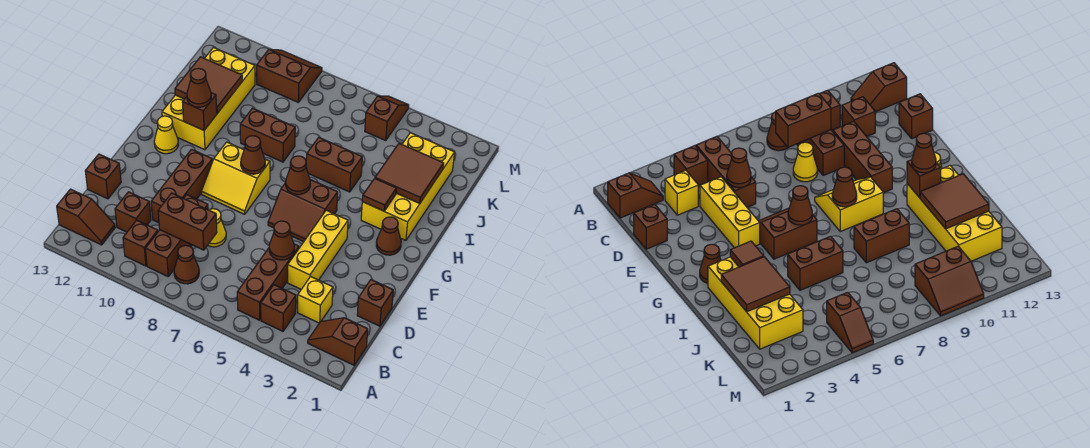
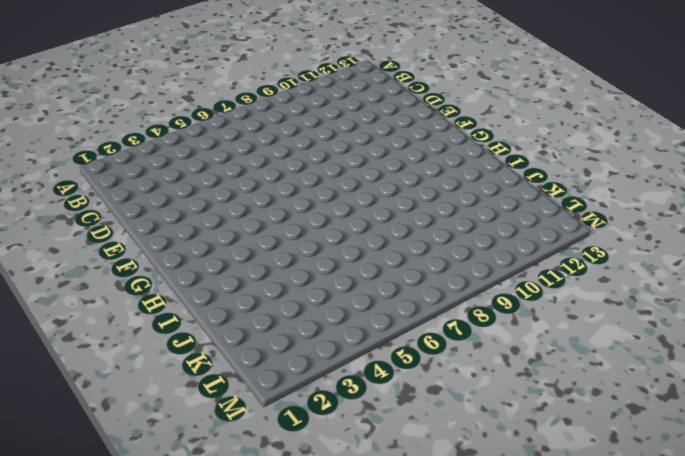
none -> brown slope B1:B2 level 1 top 1
none -> brown brick B4 level 1
none -> brown brick B5:D5 level 1
none -> brown cone B8 level 1

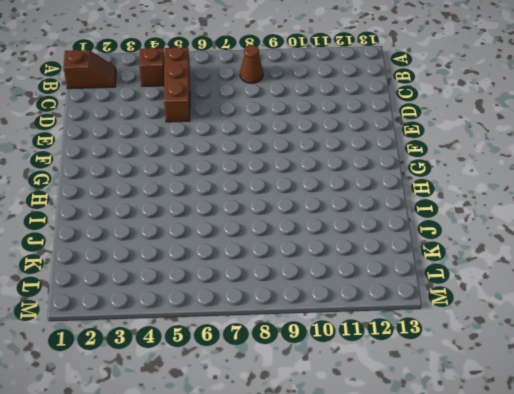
none -> brown brick B9:D9 level 1
none -> brown brick B10 level 1
none -> brown slope B12:B13 level 1 top 13
none -> yellow brick C3 level 1

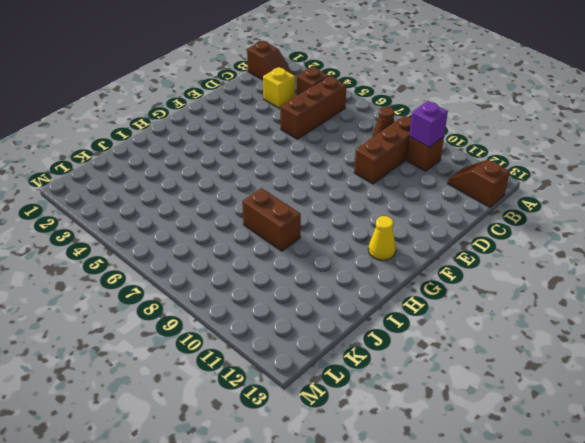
purple brick B10 level 2 -> none
none -> brown brick C11 level 1
none -> brown brick D1 level 1
none -> yellow brick D4:F4 level 1
none -> yellow cone D8 level 1

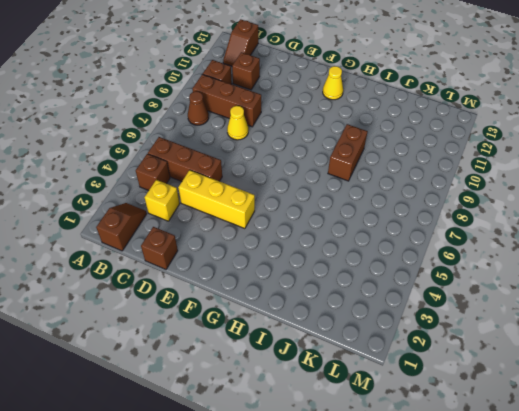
none -> brown brick D10:F10 level 1
none -> brown brick D13 level 1
none -> brown slope F5:G6 level 1 top G
none -> yellow slope F8:G9 level 1 top G

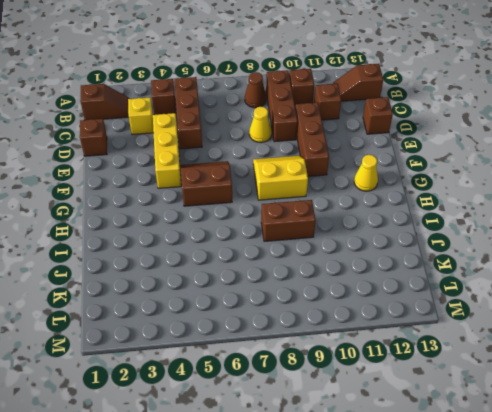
none -> brown cone G2 level 1
none -> yellow brick H2:K3 level 1
none -> yellow brick H11:K12 level 1
none -> brown brick I5:I6 level 1

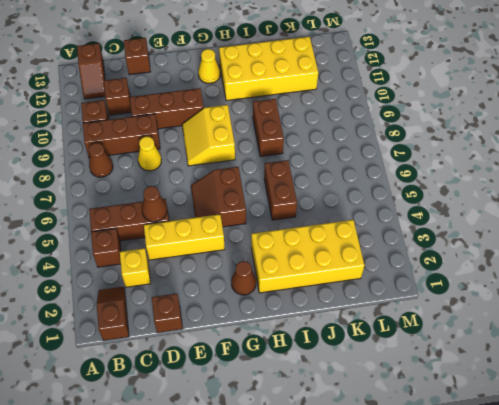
none -> brown slope L5:M5 level 1 top L
none -> brown slope L9:M10 level 1 top L
none -> brown brick C8:C9 level 2
none -> brown cone G6 level 2

